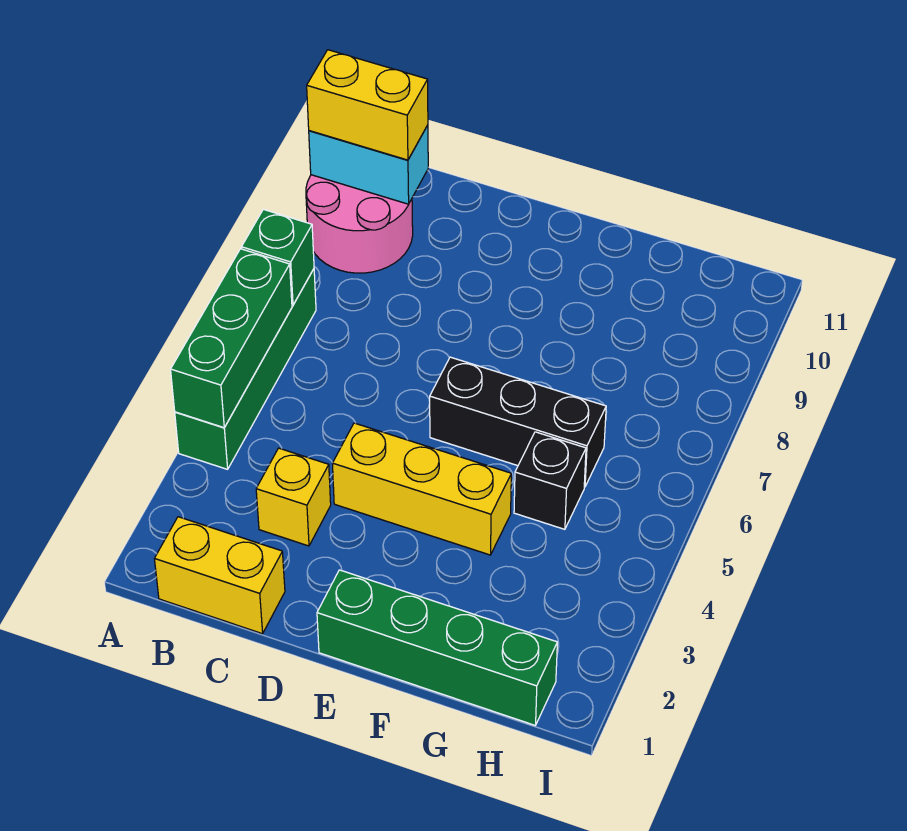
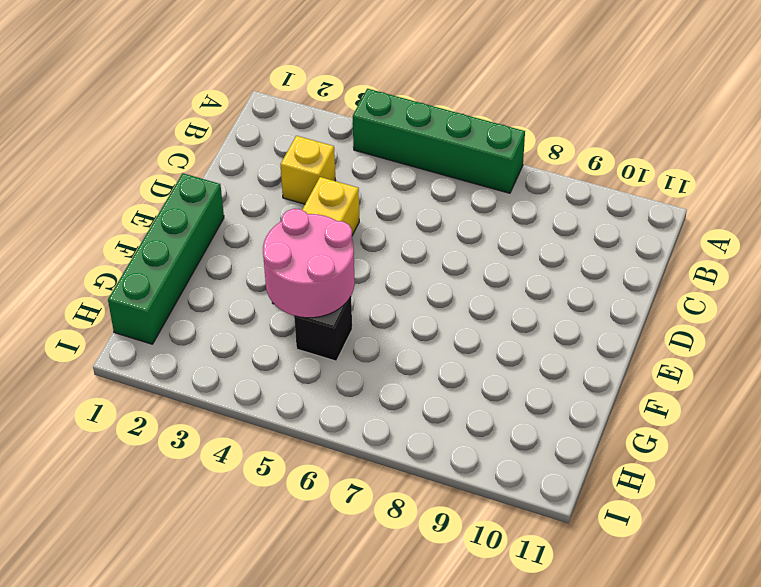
pink round brick F4:G5 level 2 -> pink round brick A9:B10 level 1
none -> yellow brick B1:C1 level 1
none -> black brick E6:G6 level 1
none -> green brick A4:A6 level 2

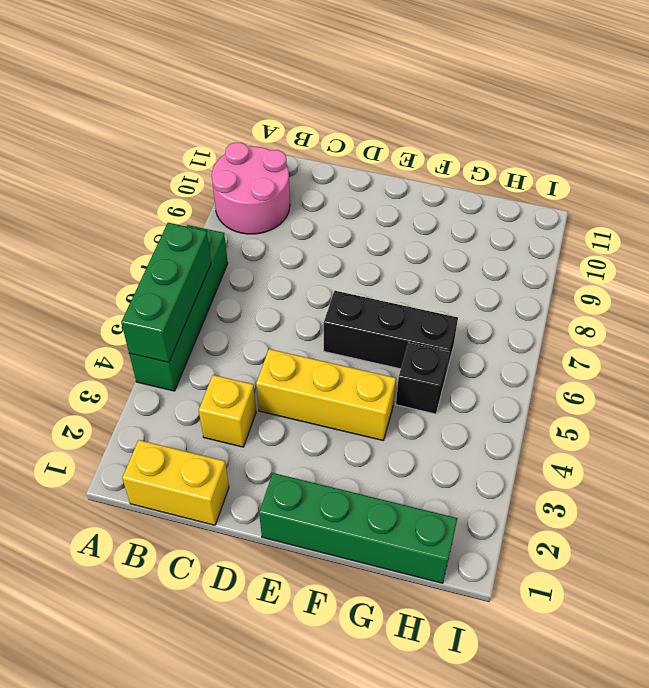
none -> green brick A7 level 2
none -> cyan brick A10:B10 level 2
none -> yellow brick A10:B10 level 3

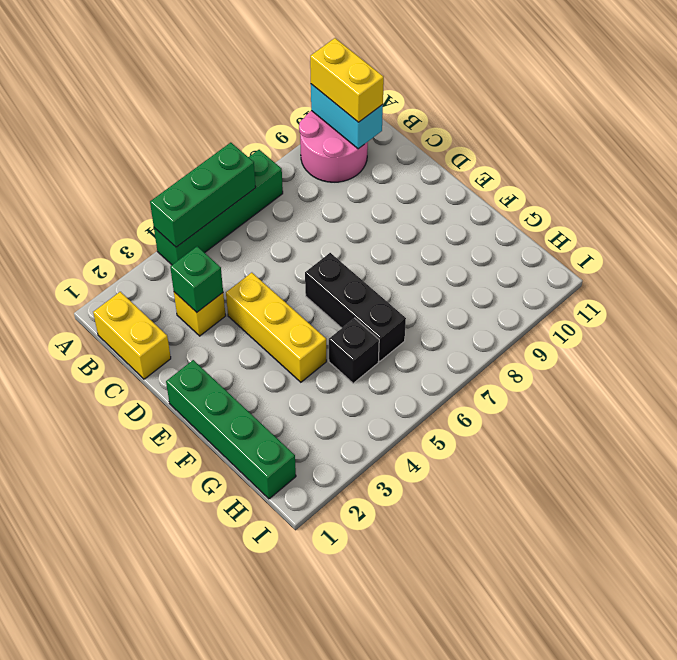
green brick C3 level 2 -> green brick A7 level 2

